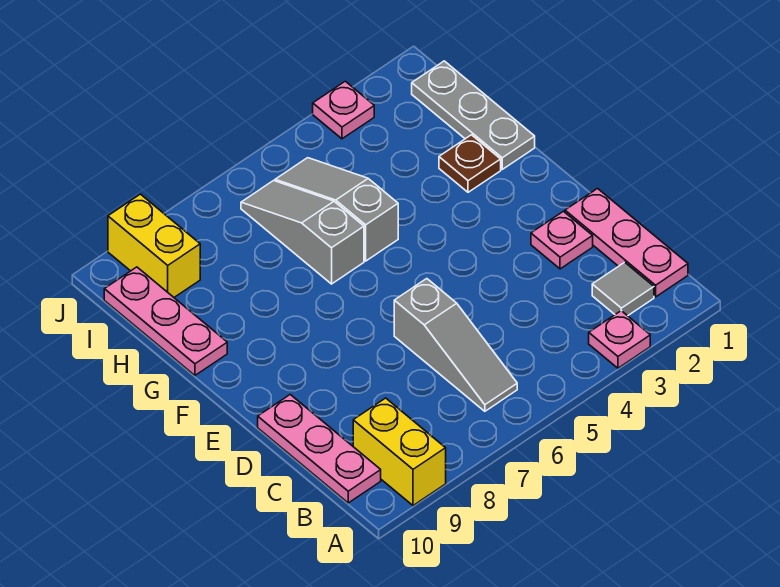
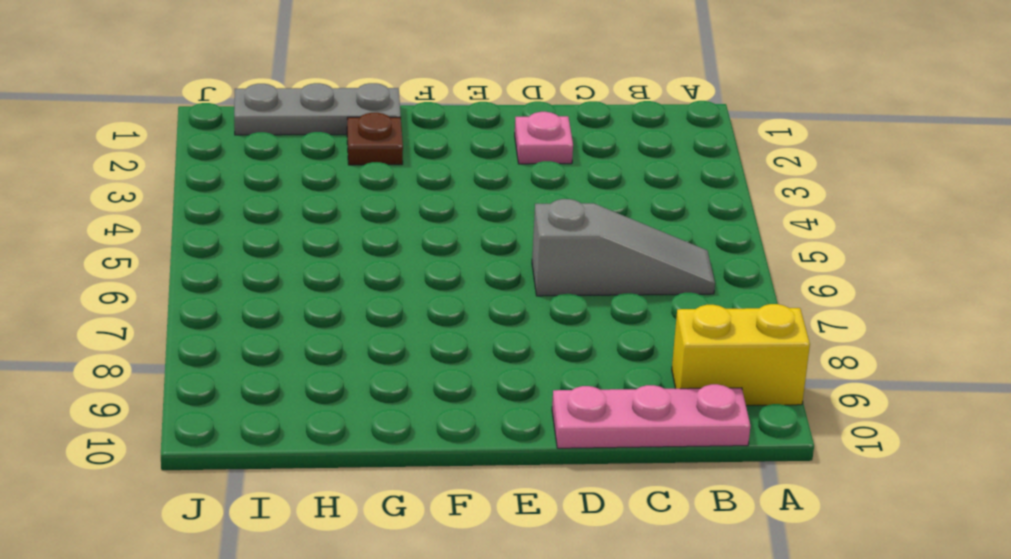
none -> pink plate A3 level 1
none -> pink plate B1:D1 level 1
none -> grey tile B2 level 1

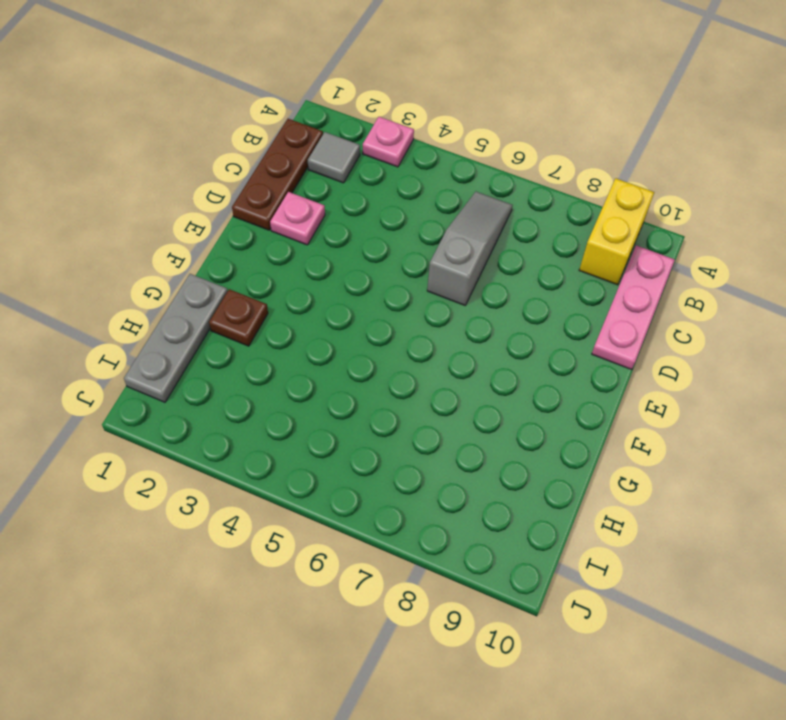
brown plate B1:D1 level 1 -> pink plate B1:D1 level 1
none -> grey slope G5:I5 level 1 top G
none -> grey slope G6:I6 level 1 top G
none -> pink plate G10:I10 level 1

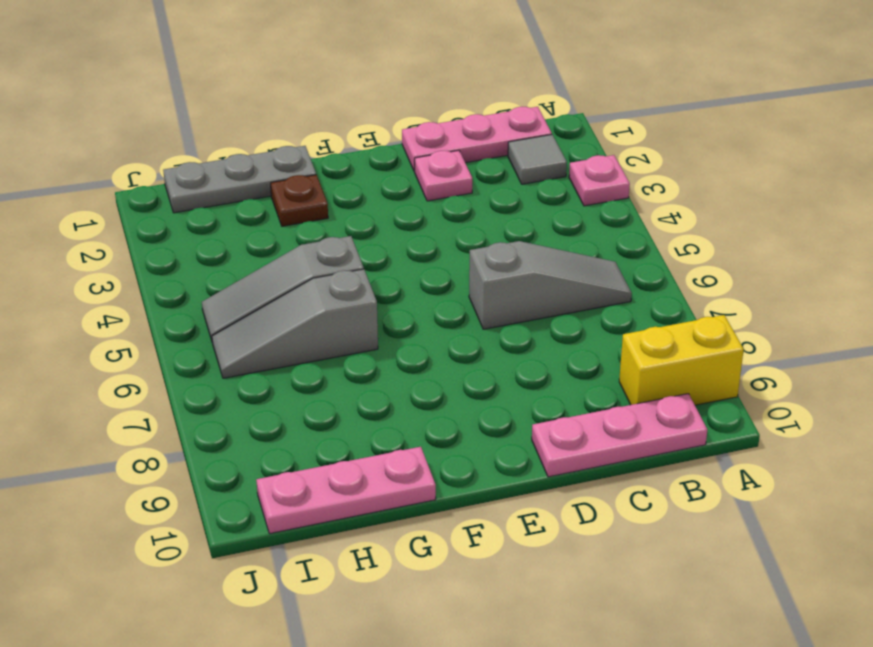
none -> yellow brick I9:J9 level 1
none -> pink plate J3 level 1

